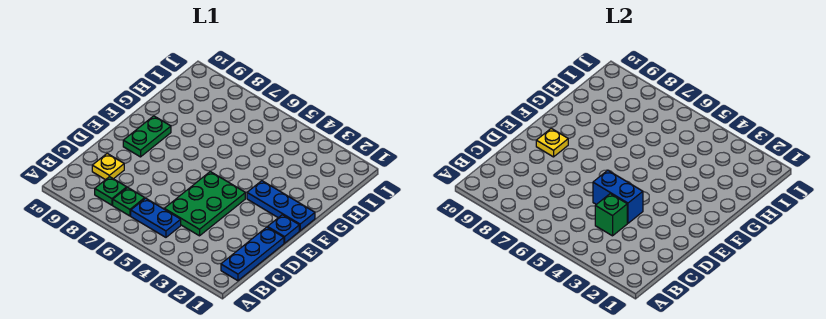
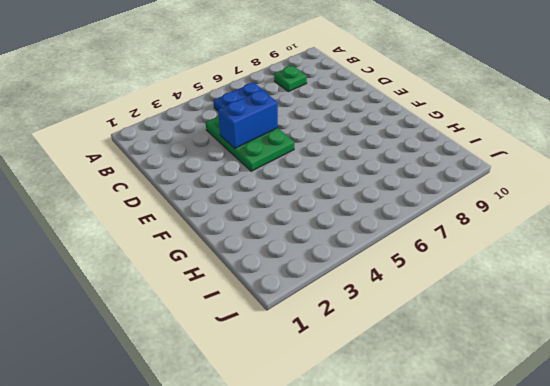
none -> blue plate B1:D1 level 1
none -> green plate B7 level 1
none -> yellow plate C9 level 1

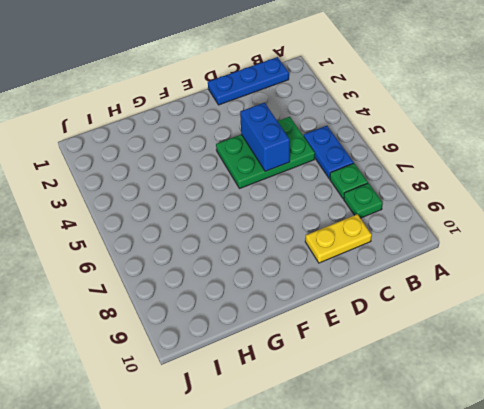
yellow plate C9:D9 level 1 -> yellow plate C9 level 1
none -> blue plate E1 level 1
none -> green plate E9:F9 level 1
none -> blue plate F1:F3 level 1

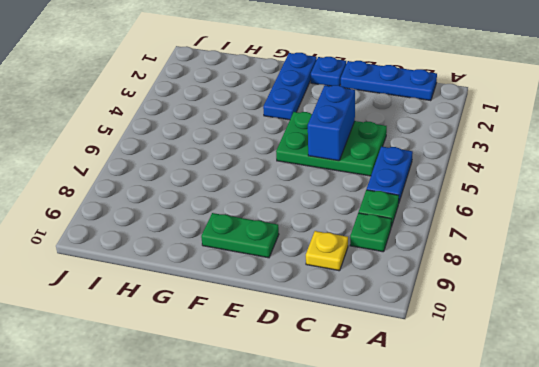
none -> green brick C4 level 2
none -> yellow plate E9 level 2

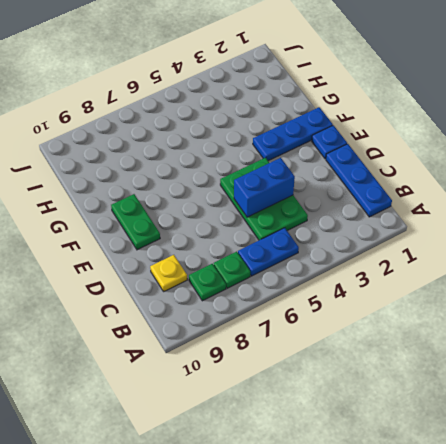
none -> green brick C4 level 2
none -> yellow plate E9 level 2

